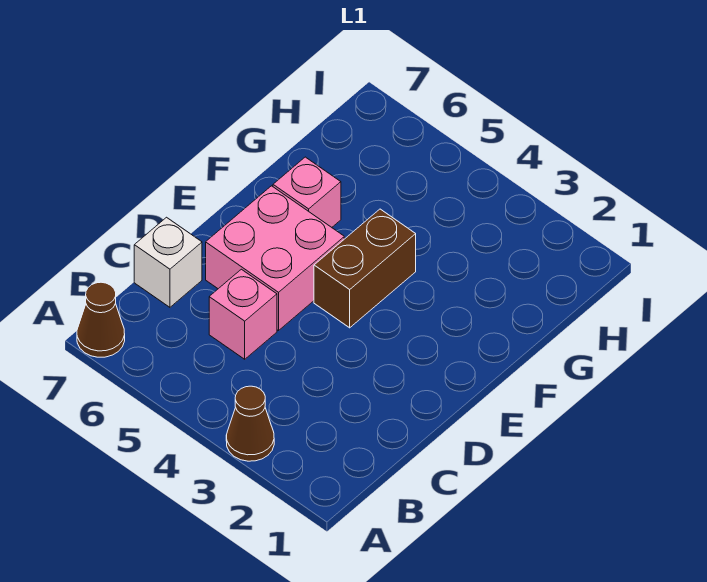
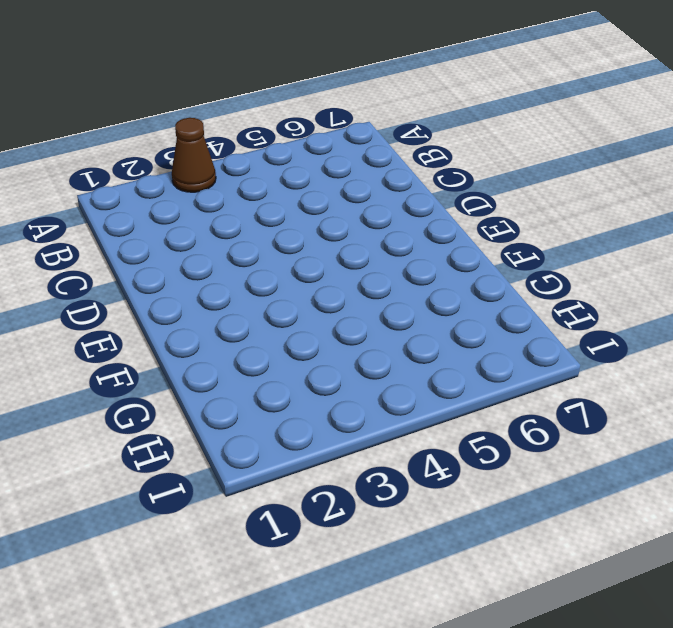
none -> brown cone A7 level 1
none -> pink brick C5 level 1

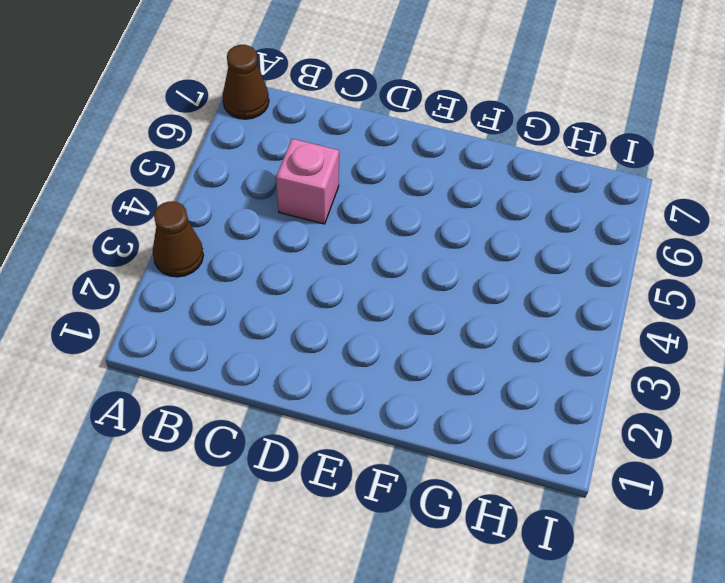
none -> white brick C7 level 1
none -> pink brick D5:E6 level 1

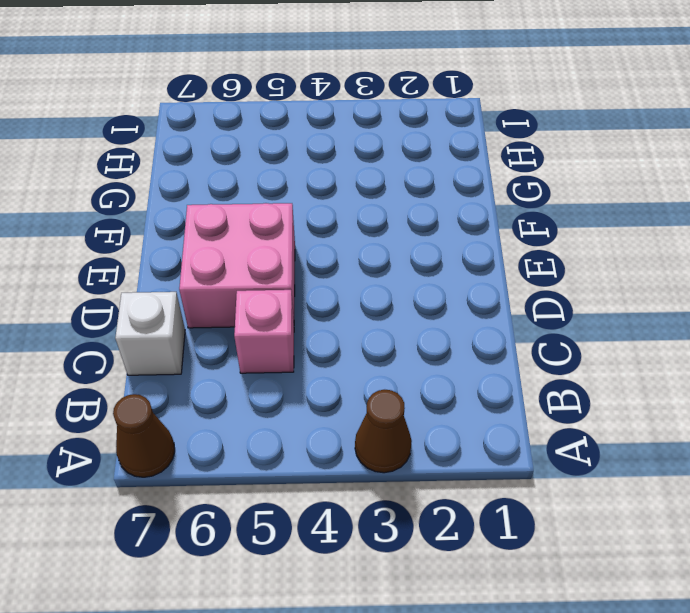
none -> brown brick E4:F4 level 1
none -> pink brick F6 level 1

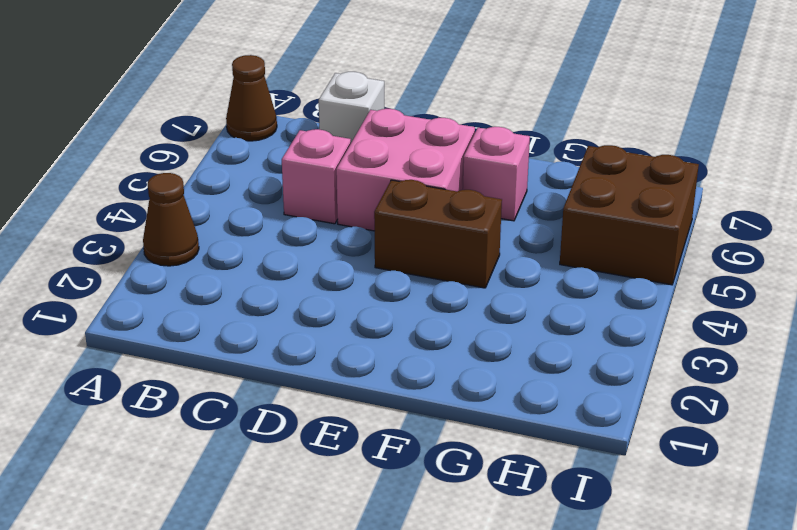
brown brick H5:I6 level 1 -> none

